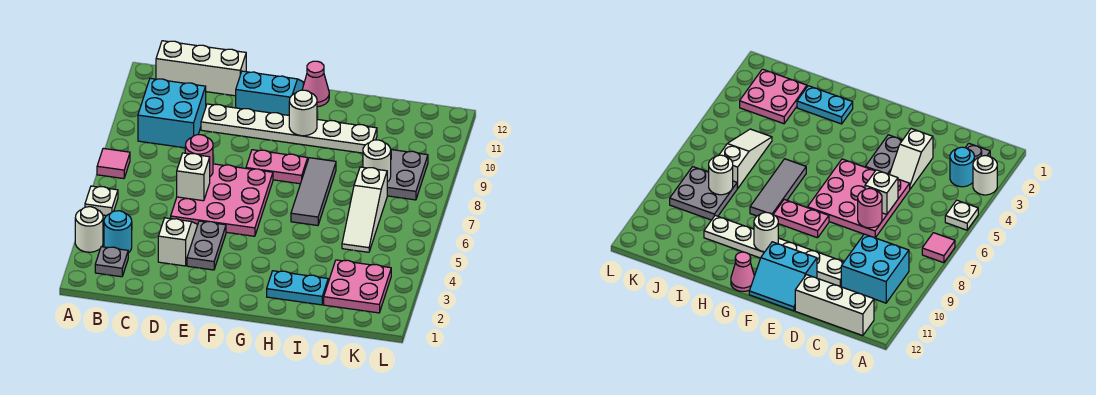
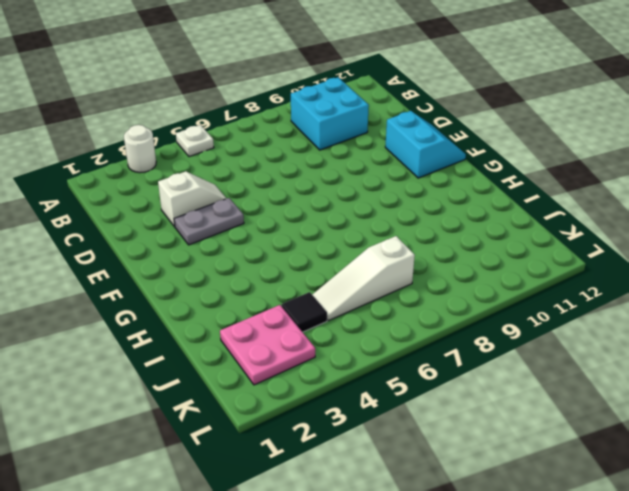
black tile J4 level 1 -> none
none -> pink tile A7 level 1
none -> grey plate B2 level 1
none -> cyan round brick B3 level 1

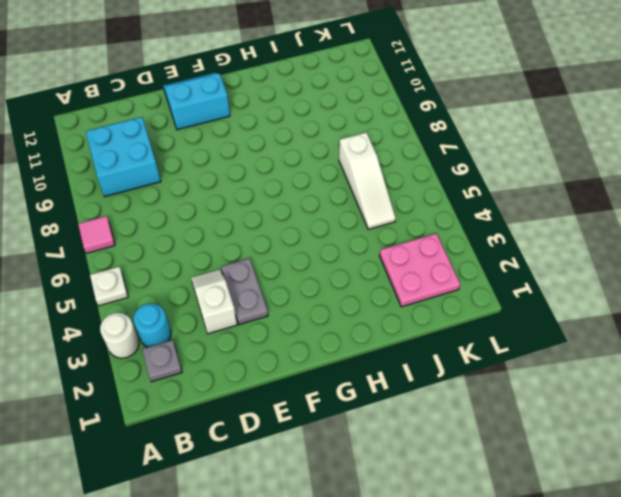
none -> white brick B12:D12 level 1
none -> pink plate D5:F7 level 1
none -> white plate D10:I10 level 1

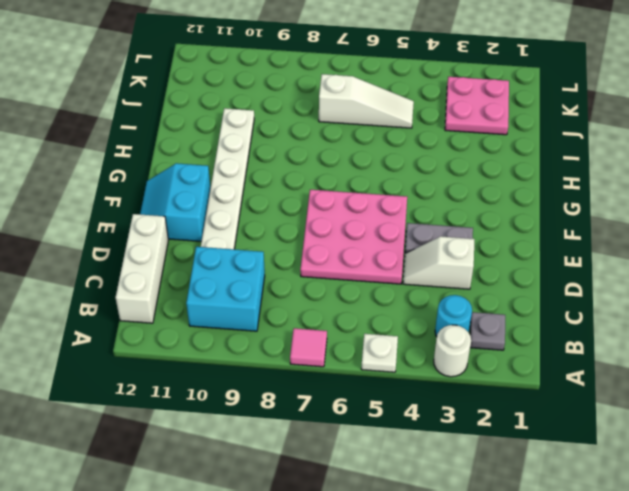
none -> pink plate F8:G8 level 1
none -> pink cone G12 level 1
none -> cyan plate H2:I2 level 1

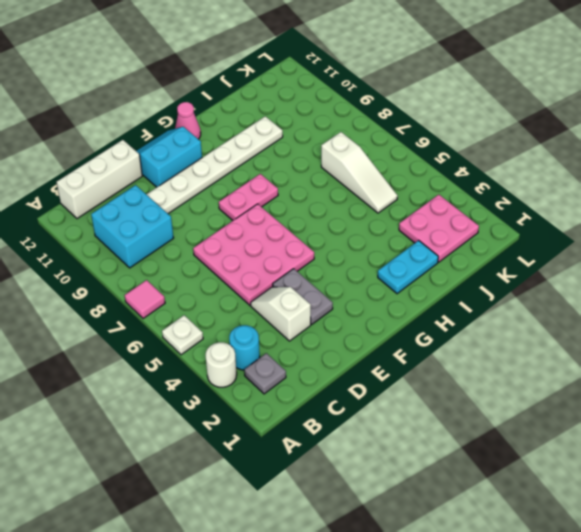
none -> grey tile H6:H8 level 1
none -> grey plate J8:K9 level 1
none -> white brick D6 level 2

